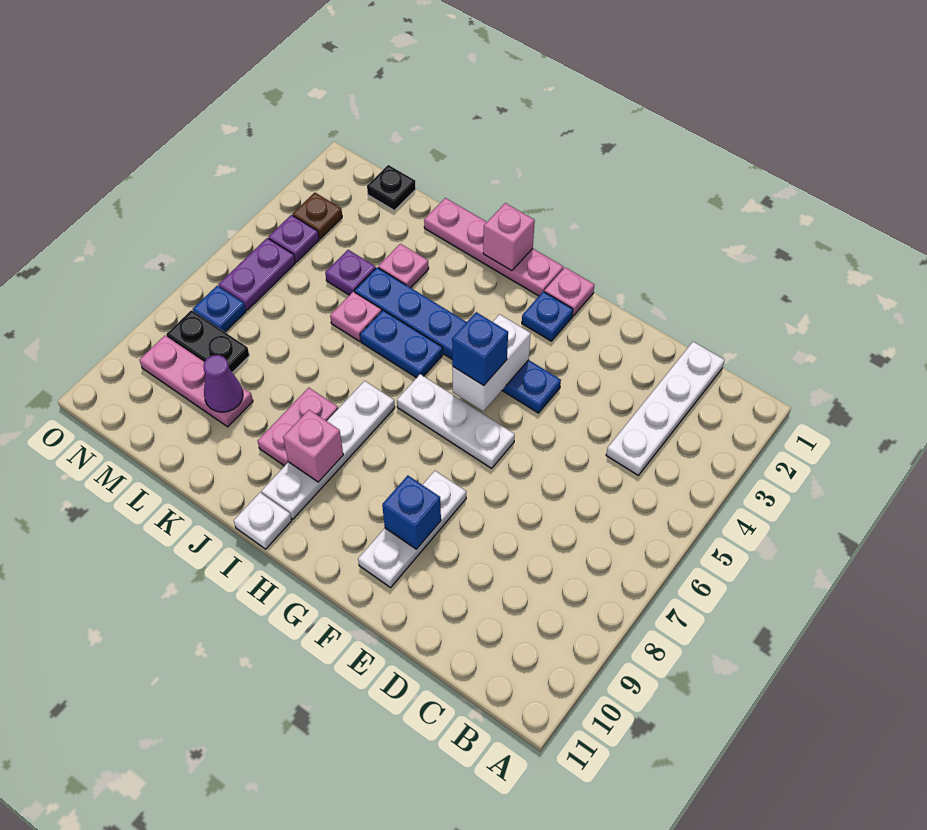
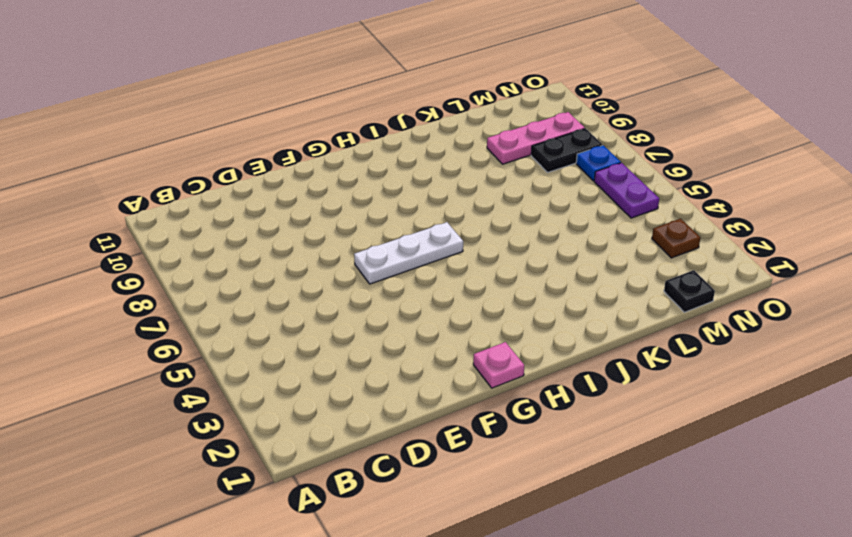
none -> white plate C1:C4 level 1
none -> blue plate F4:K4 level 1
none -> white plate F8:F10 level 1

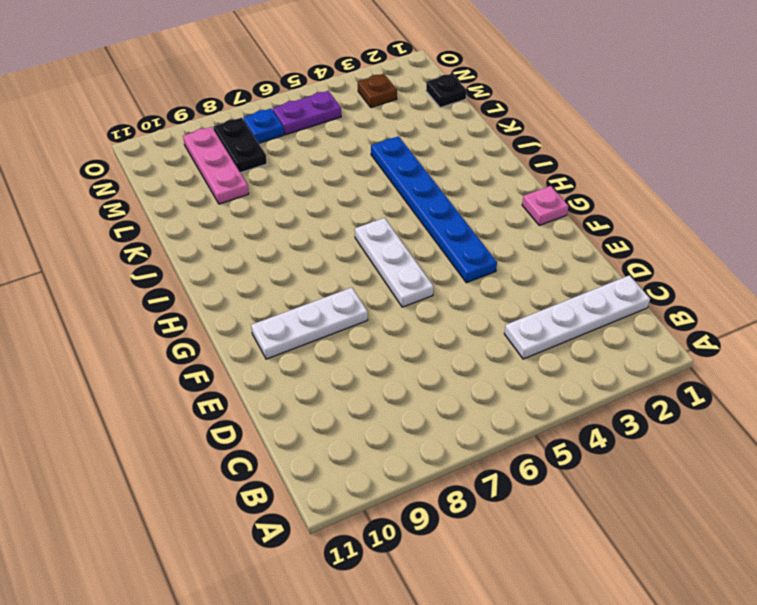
none -> blue plate G2 level 1
none -> pink plate H1:K1 level 1
none -> blue plate I5:J5 level 1

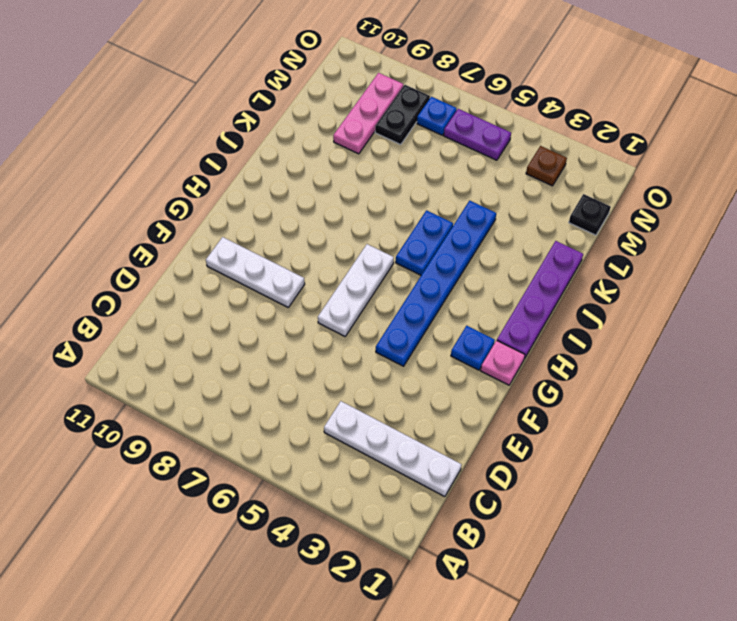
purple plate H1:K1 level 1 -> pink plate H1:K1 level 1
none -> white plate I7:I10 level 1
none -> white plate I11 level 1
none -> pink plate J8:J9 level 1

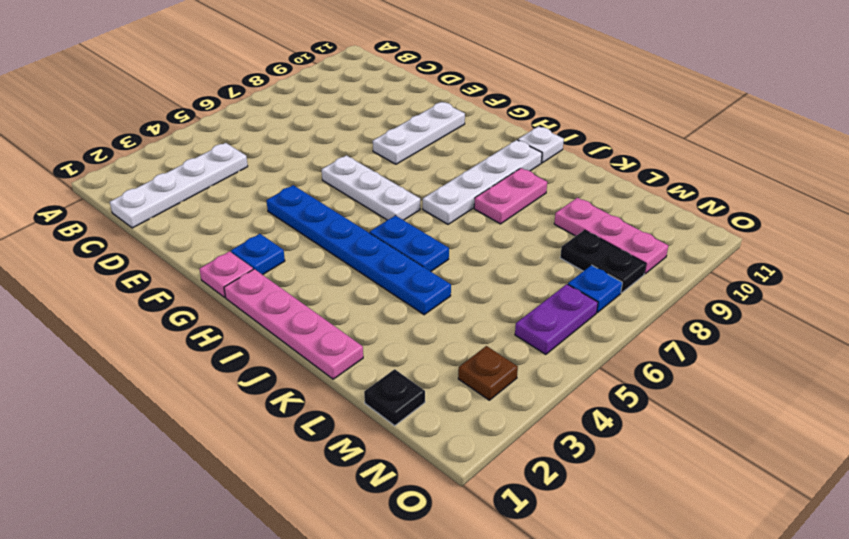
none -> pink plate K3 level 1
none -> pink plate K5 level 1
none -> purple plate L4 level 1

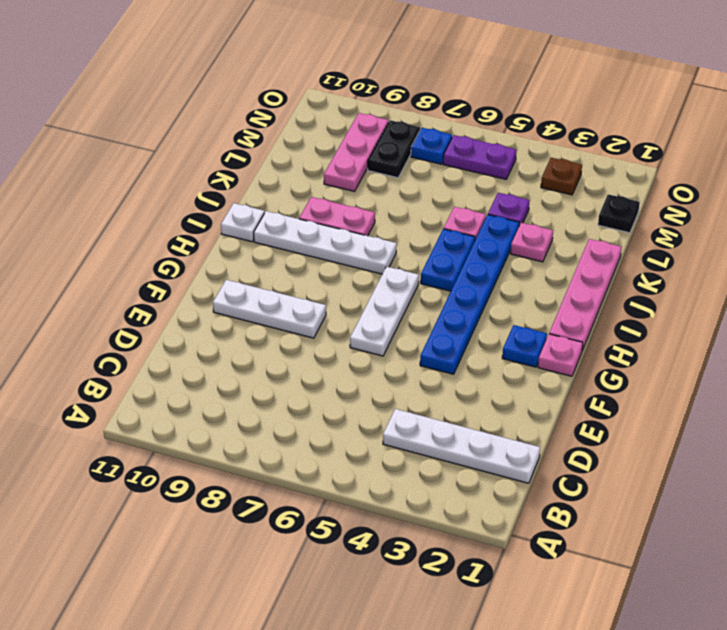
none -> purple plate N4 level 1
none -> blue brick F9 level 2
none -> white brick G4:G5 level 2

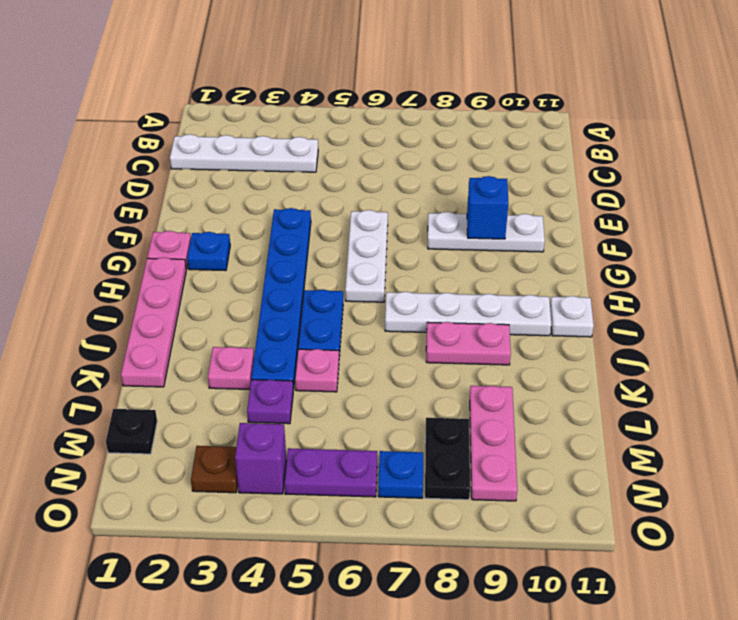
purple brick N4 level 1 -> purple plate N4 level 1
none -> white brick G4:G5 level 2
none -> pink brick I1 level 2
none -> pink brick I9 level 2

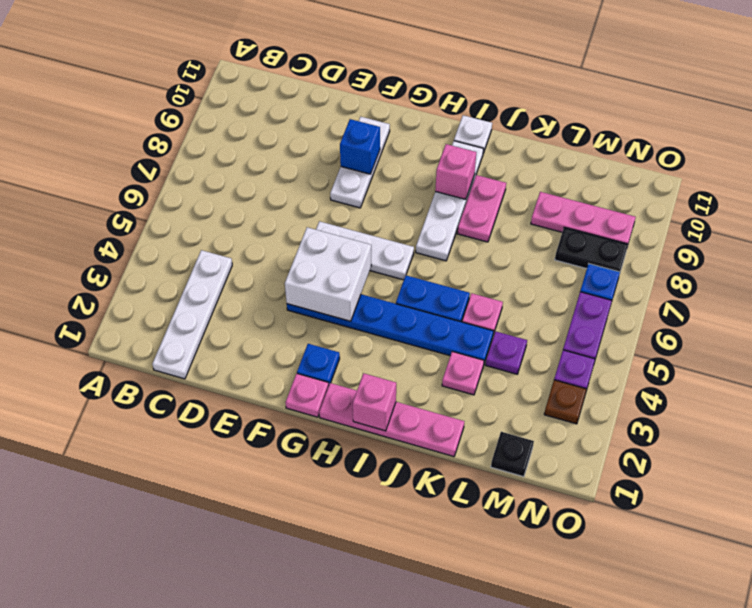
white brick F4:G5 level 2 -> white brick G4:G5 level 2
none -> purple cone L9 level 2
none -> blue brick G5 level 3

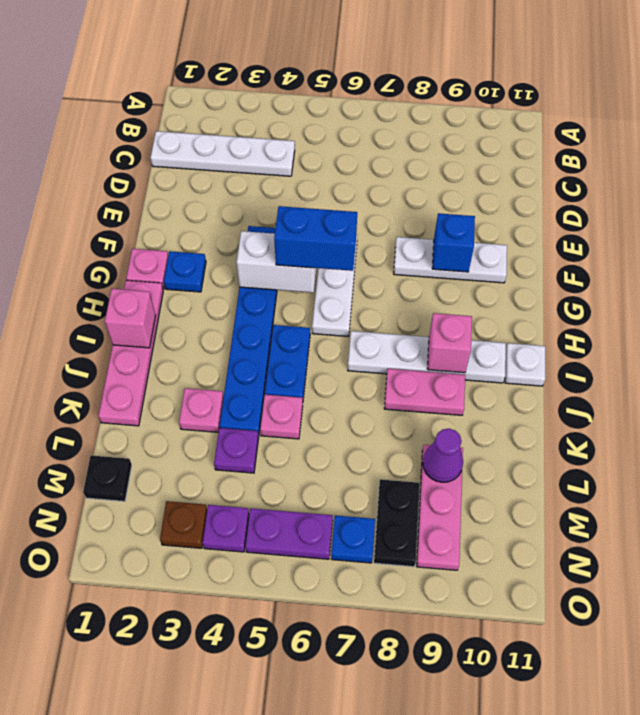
blue brick G5:G6 level 3 -> blue brick G5 level 3

